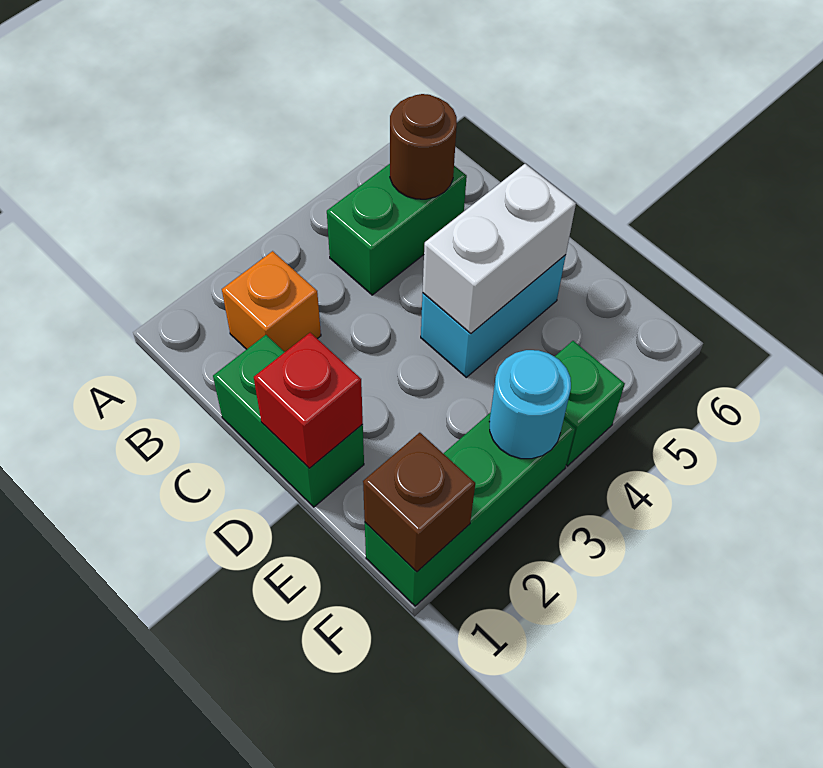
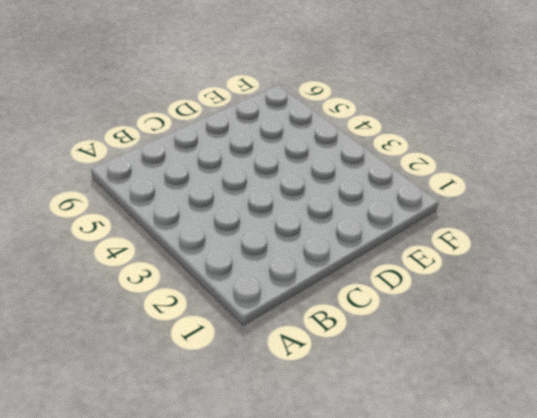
none -> orange brick B2 level 1
none -> green brick B4:B5 level 1

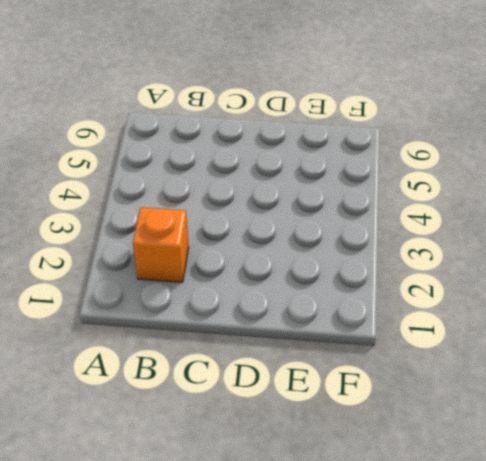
none -> green brick B4:B5 level 1
none -> green brick C1:D1 level 1

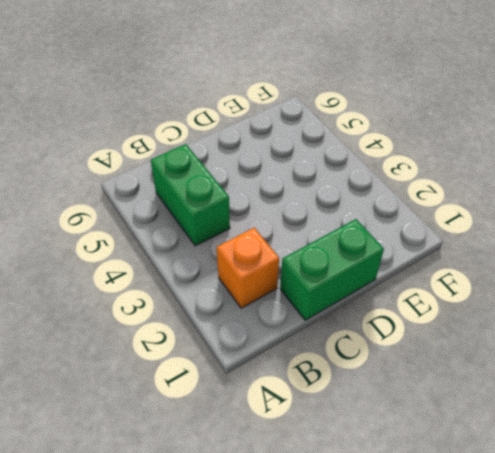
none -> cyan brick D4:D5 level 1
none -> green brick F1:F3 level 1

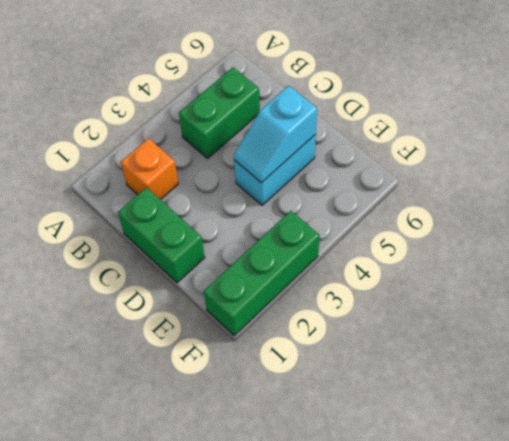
cyan slope D4:D5 level 2 top 5 -> white brick D4:D5 level 2
none -> green brick F4 level 1
none -> brown round brick B5 level 2

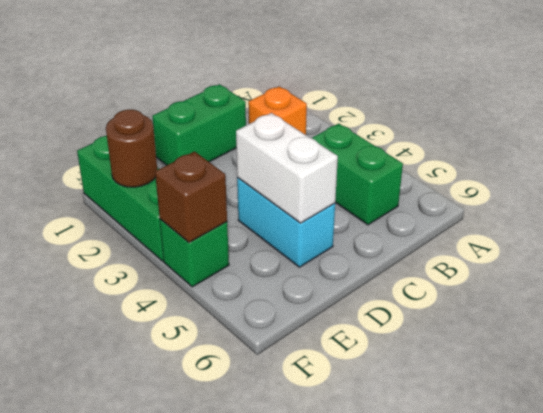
brown round brick F2 level 2 -> brown round brick B5 level 2
brown brick F4 level 2 -> brown brick F1 level 2
none -> red brick D1 level 2
none -> cyan round brick F3 level 2

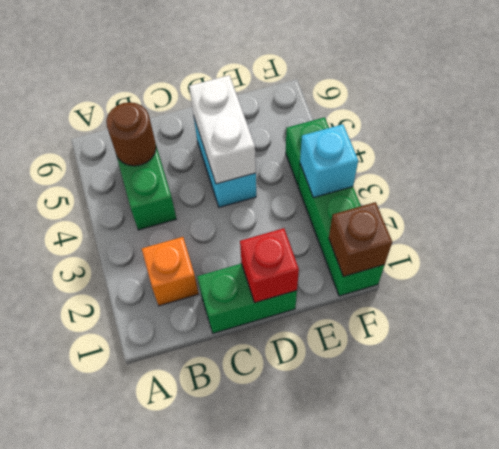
cyan brick F3 level 2 -> cyan round brick F3 level 2

